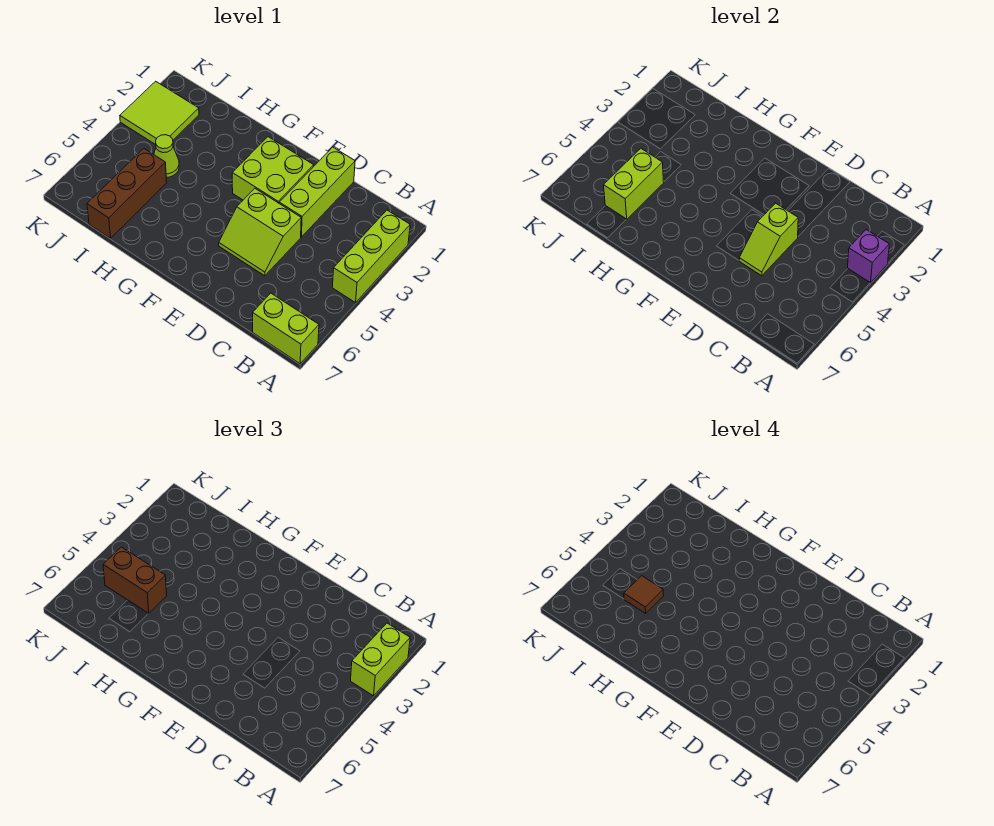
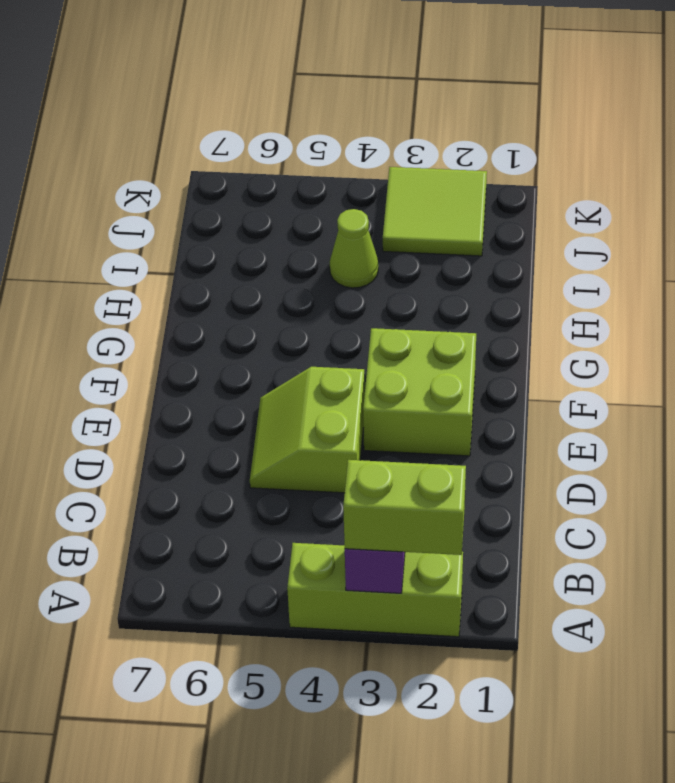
none -> lime brick A7:B7 level 1
none -> lime brick D1:D3 level 1
none -> brown brick I5:I7 level 1

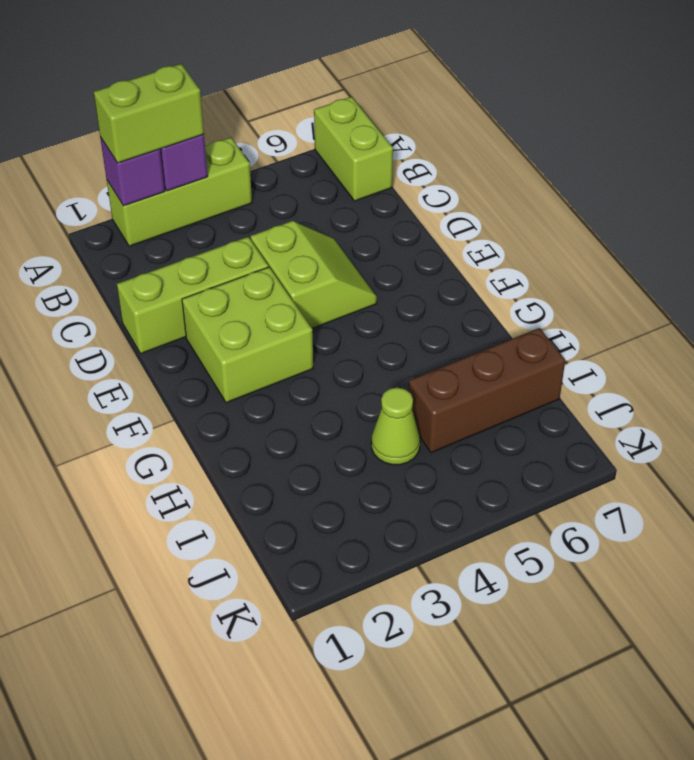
purple brick A2 level 2 -> none
none -> lime tile J2:K3 level 1
none -> lime slope D4:D5 level 2 top 4
none -> lime brick I5:I6 level 2

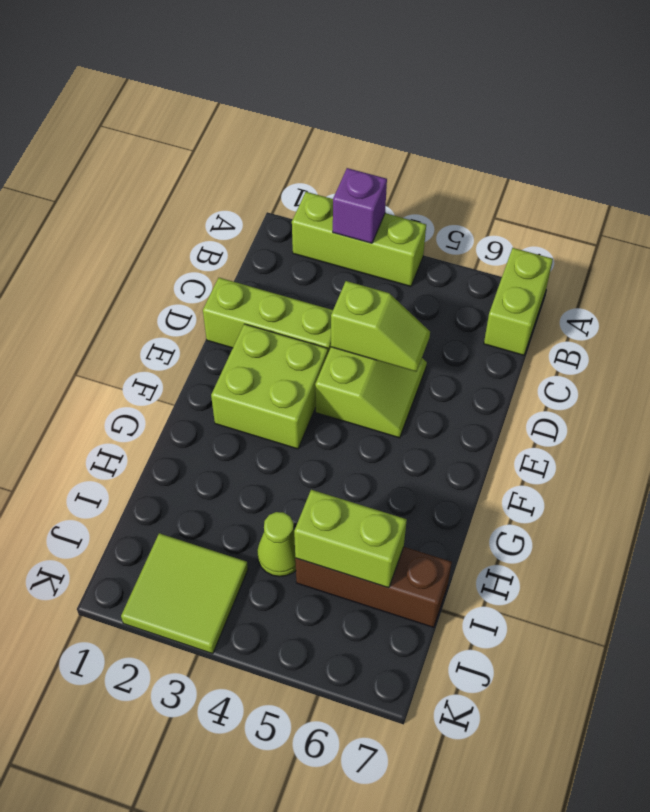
none -> lime brick A2:A3 level 3
none -> brown brick I5:J5 level 3
none -> brown tile I5 level 4

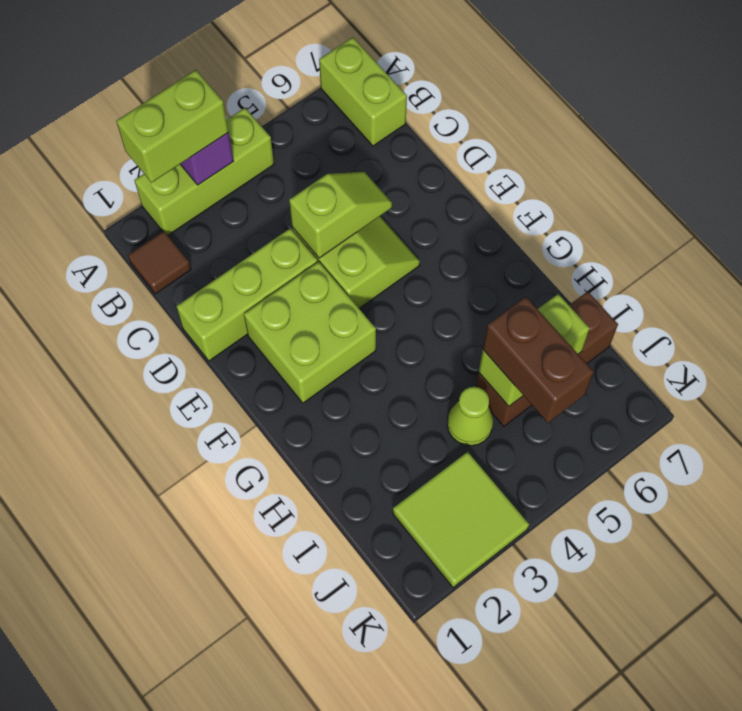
brown tile B1 level 1 -> brown tile I5 level 4

